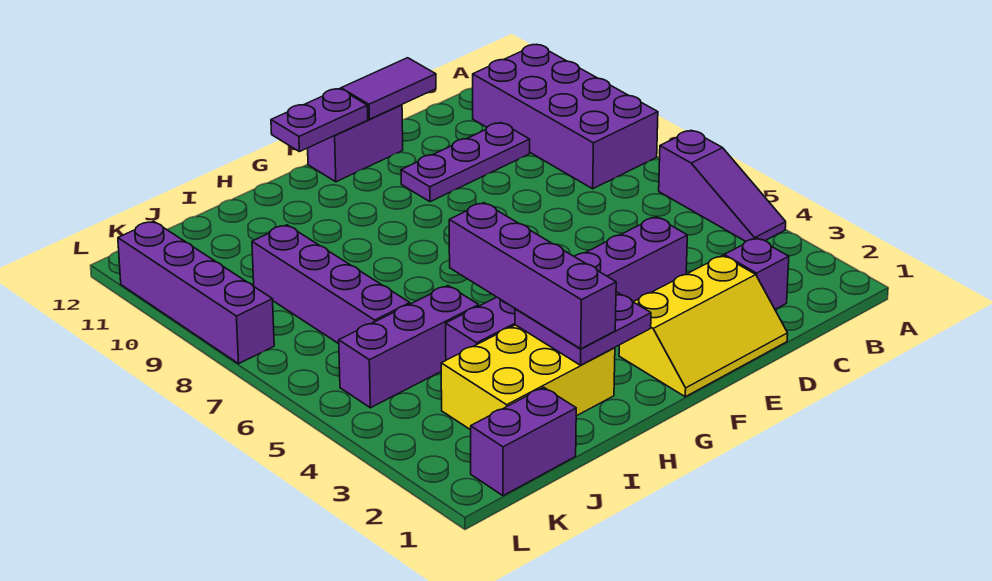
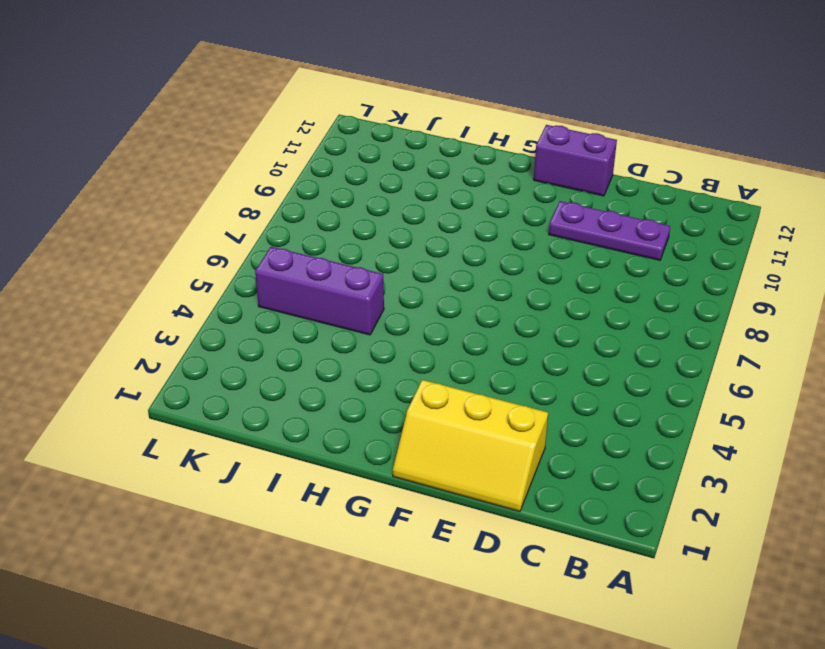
none -> purple slope A4:A6 level 1 top 6
none -> purple brick A8:B11 level 1
none -> purple brick C2 level 1

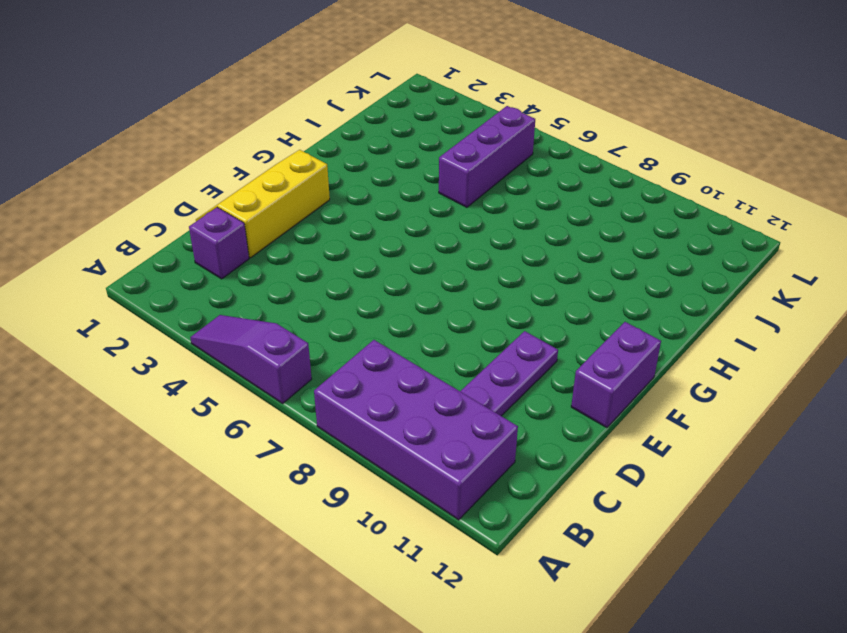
none -> purple brick D4:I4 level 1
none -> yellow brick H2:J3 level 1
none -> purple brick J1:K1 level 1

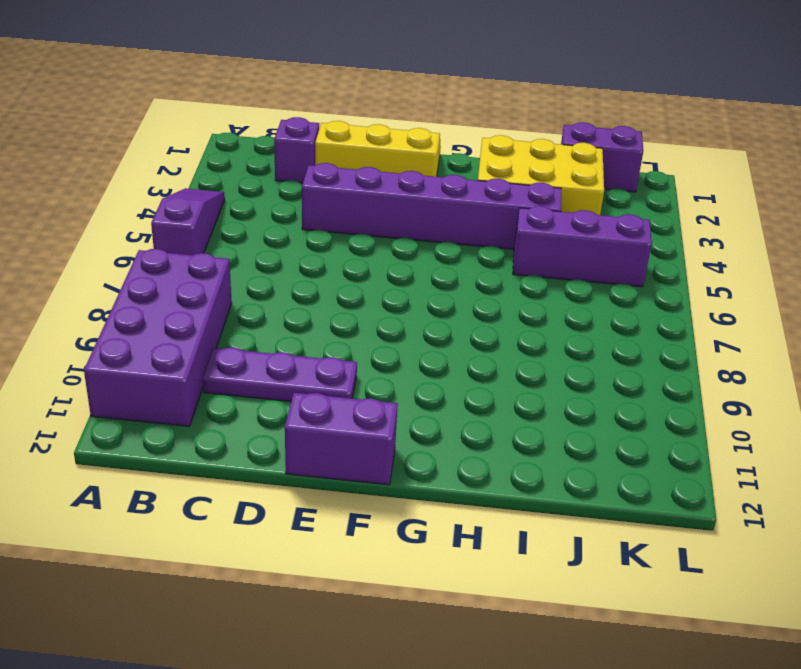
none -> purple brick J6:J9 level 1
none -> purple brick L8:L11 level 1
none -> purple tile D12:E12 level 2

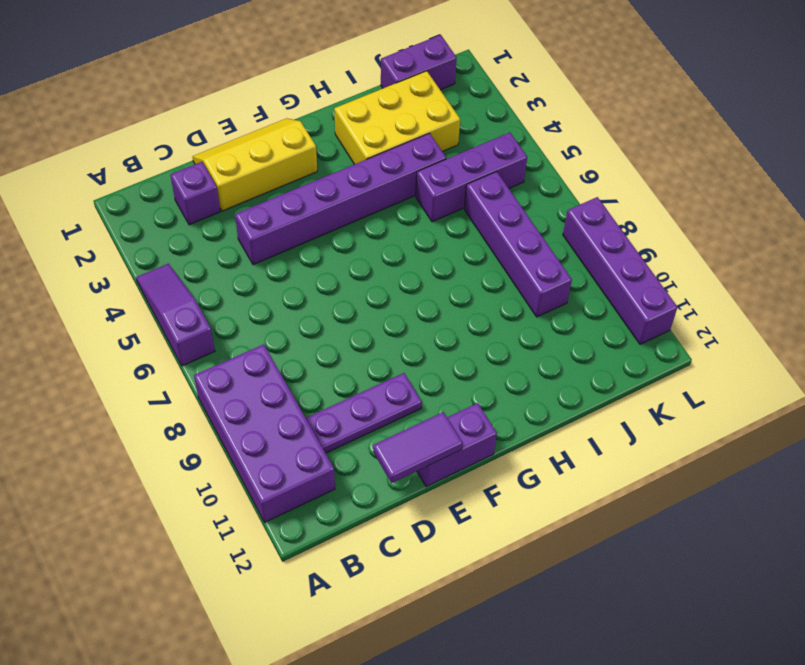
none -> purple plate F12:G12 level 2
none -> purple plate G2:H3 level 2
none -> purple brick H2:H5 level 3

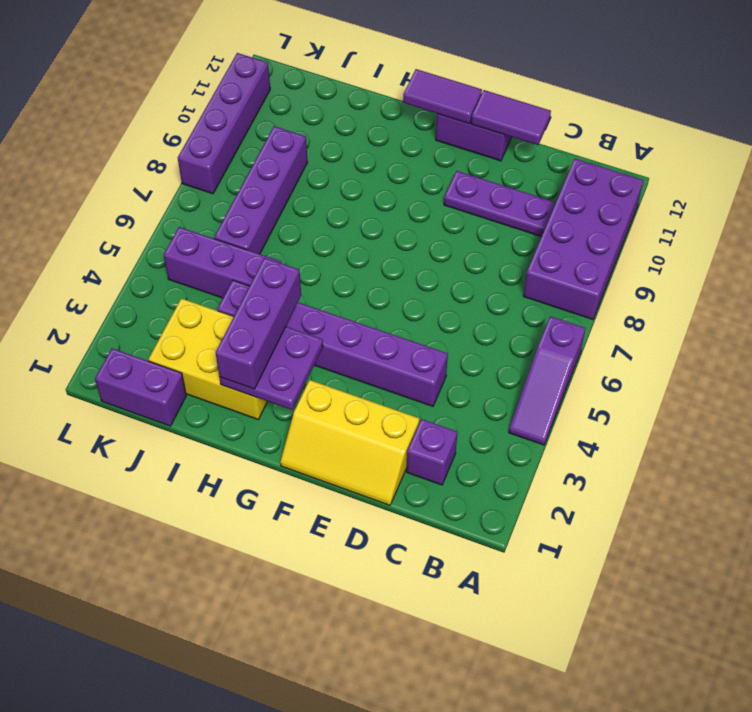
purple tile F12:G12 level 2 -> purple plate F12:G12 level 2
purple brick H2:H4 level 3 -> purple brick H2:H5 level 3

